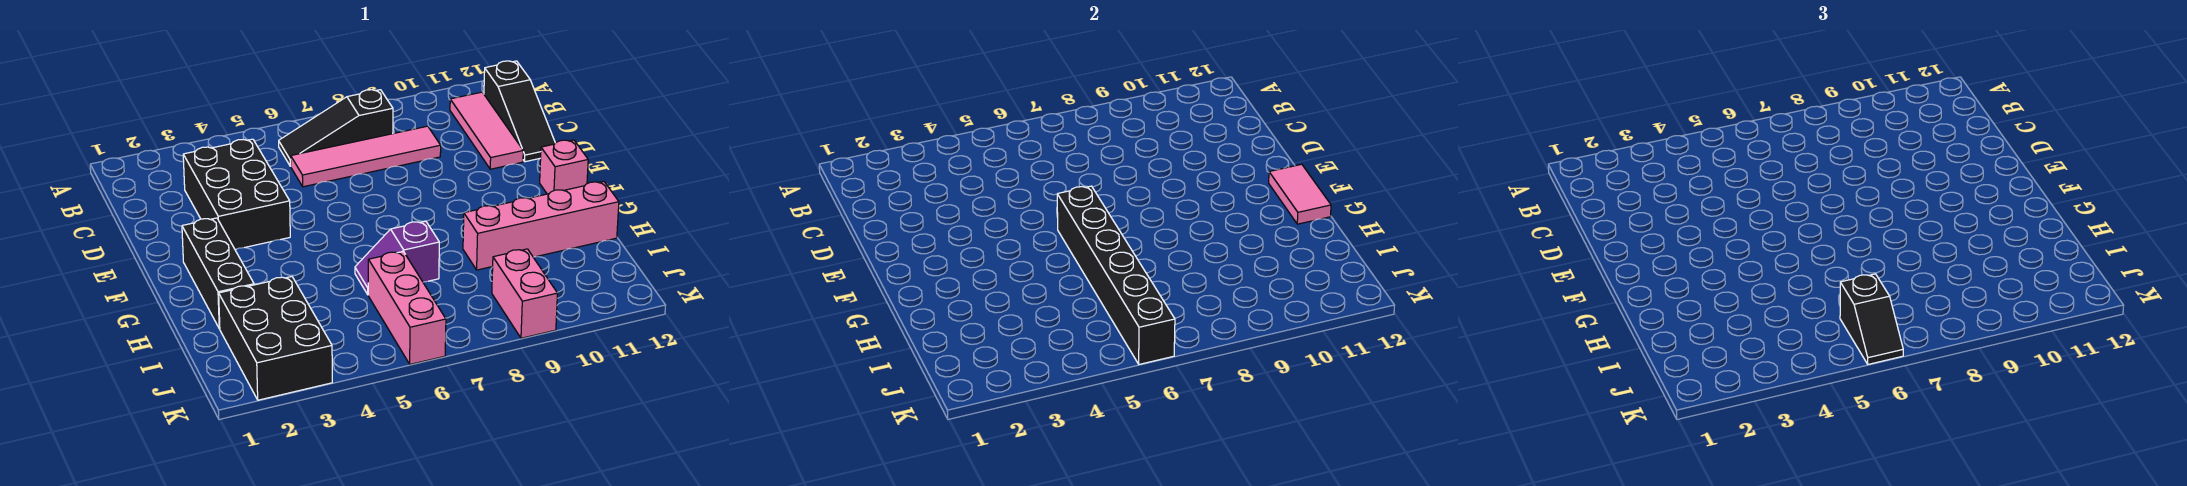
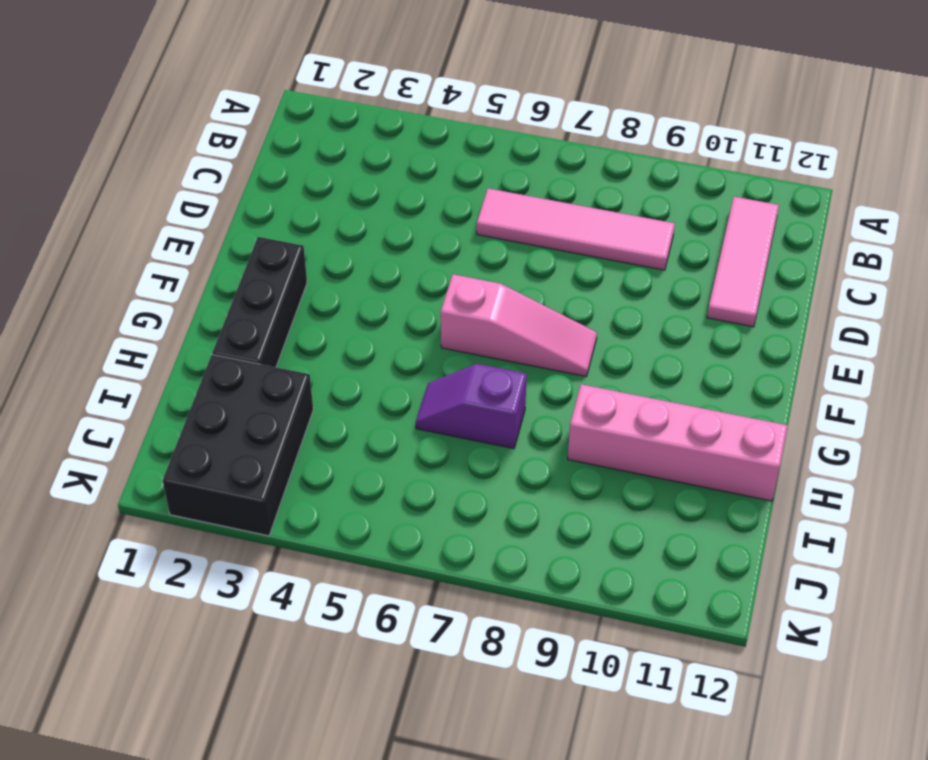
pink slope F6:F8 level 1 top 6 -> none
none -> black slope B6:B8 level 1 top 8
none -> black slope B12:D12 level 1 top B
none -> black brick C3:E4 level 1

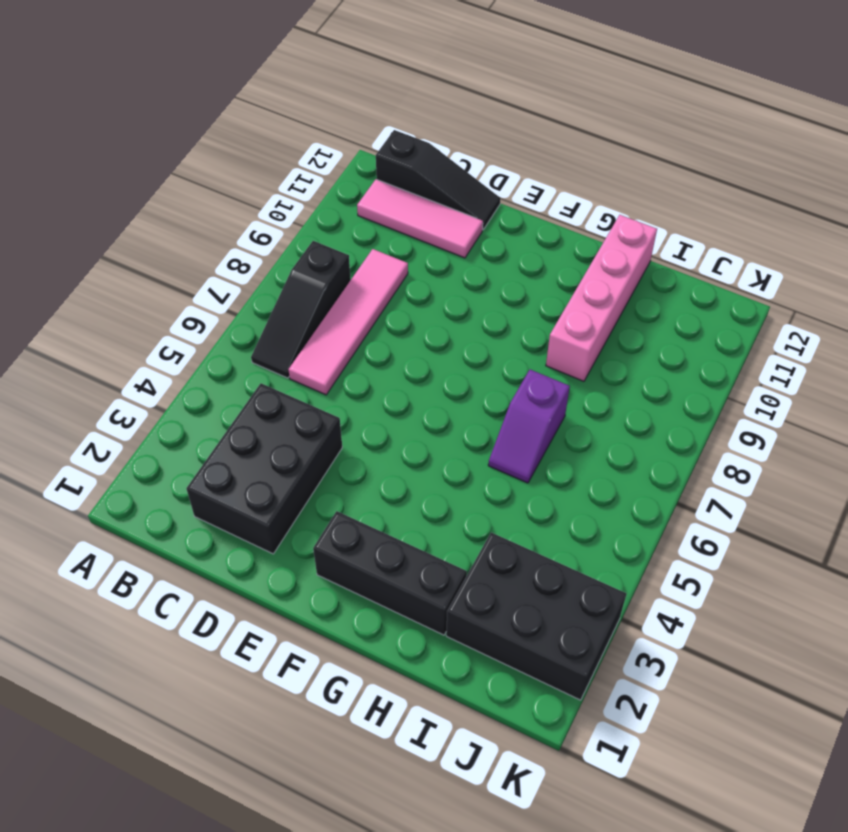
black brick C2:D4 level 1 -> black brick C3:E4 level 1
none -> pink brick F12 level 1
none -> pink brick I6:K6 level 1
none -> pink brick J9:K9 level 1

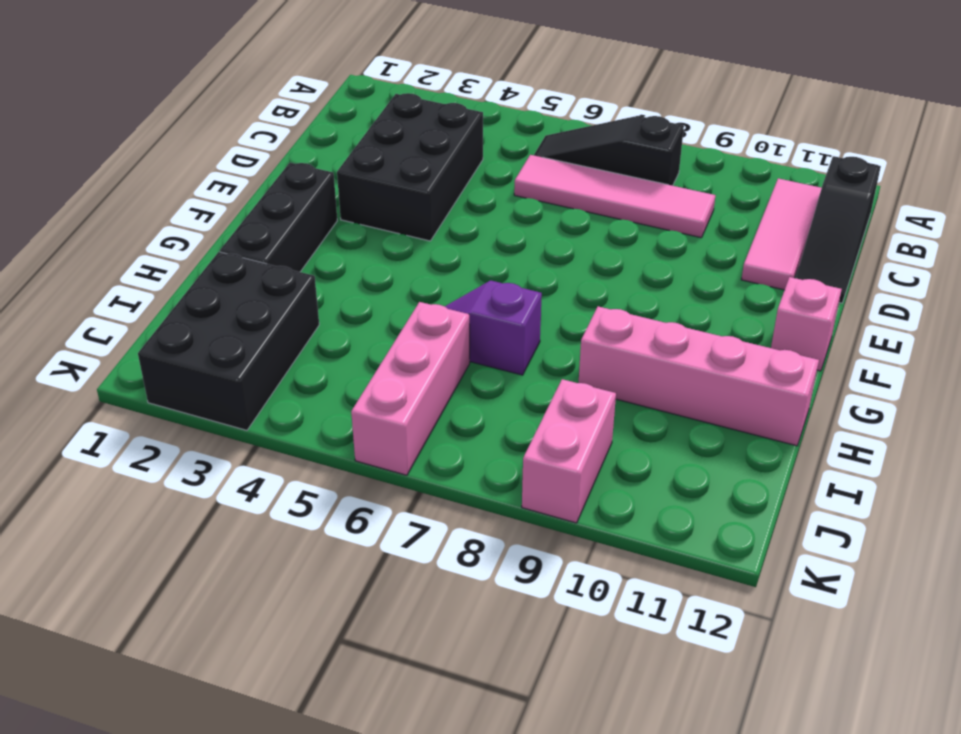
none -> black brick F6:K6 level 2
none -> pink tile F12:G12 level 2
none -> black slope J6:K6 level 3 top J

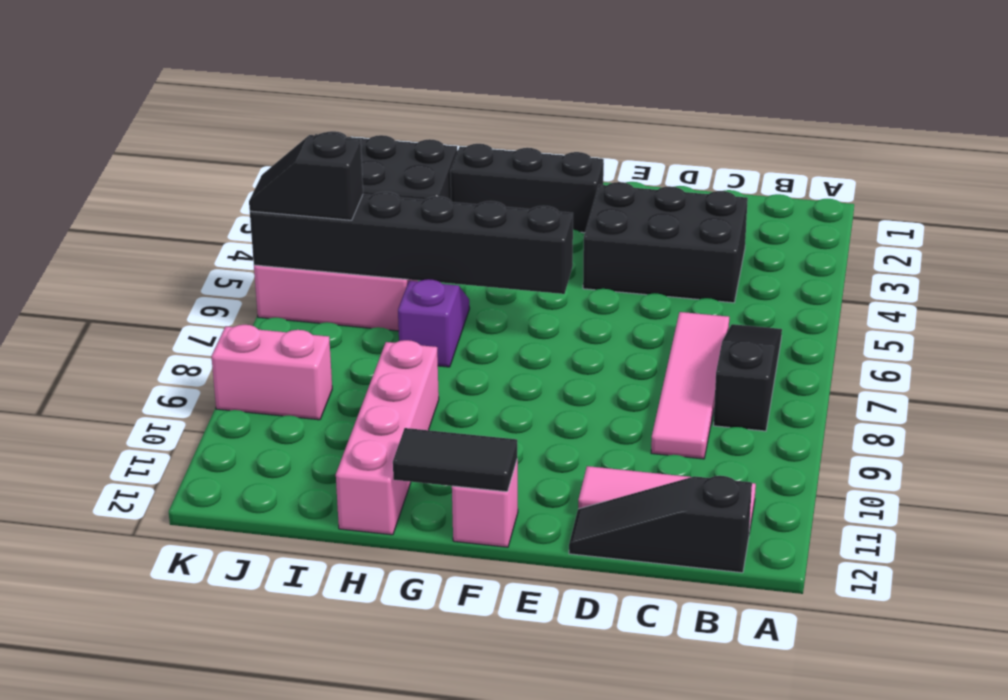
black tile F12:G12 level 2 -> pink tile F12:G12 level 2

